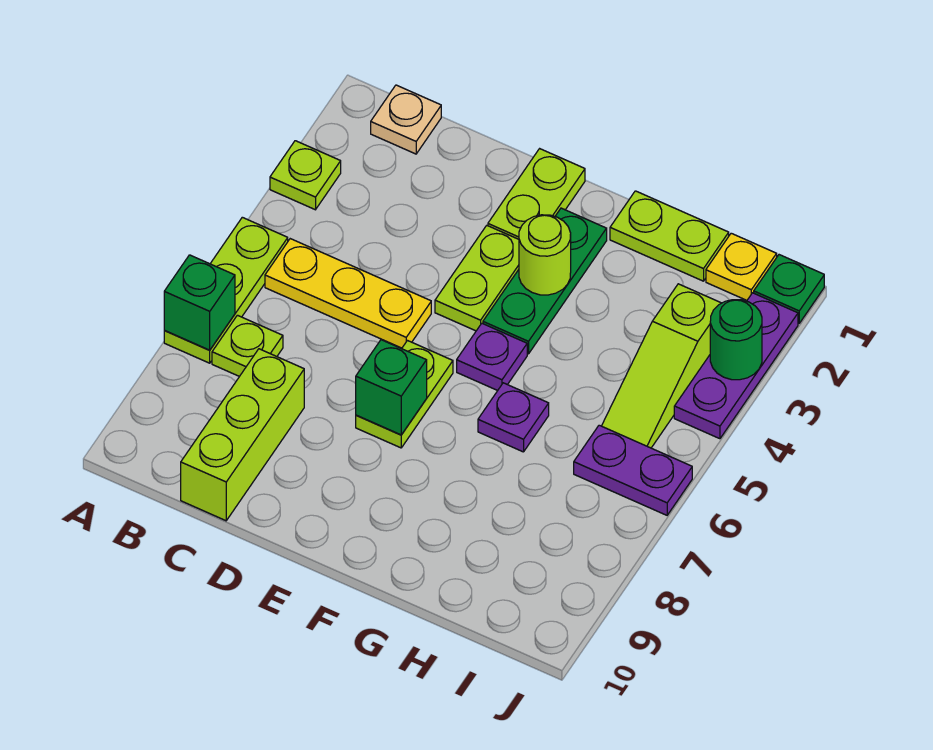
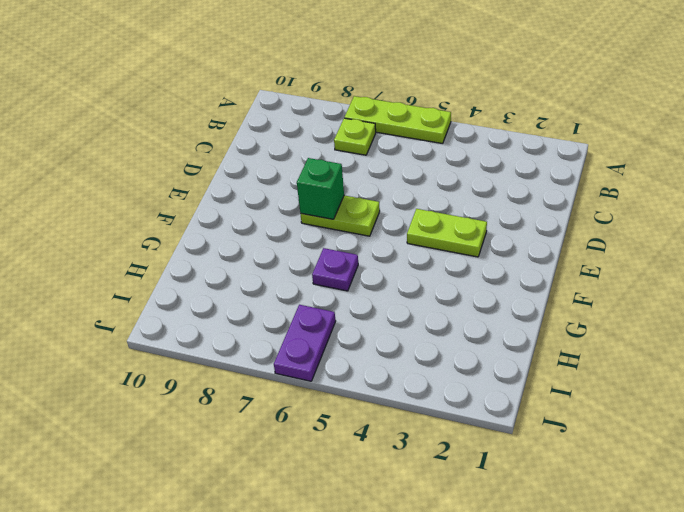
none -> lime plate A3 level 1
none -> tan plate B1 level 1
none -> yellow plate B5:D5 level 1

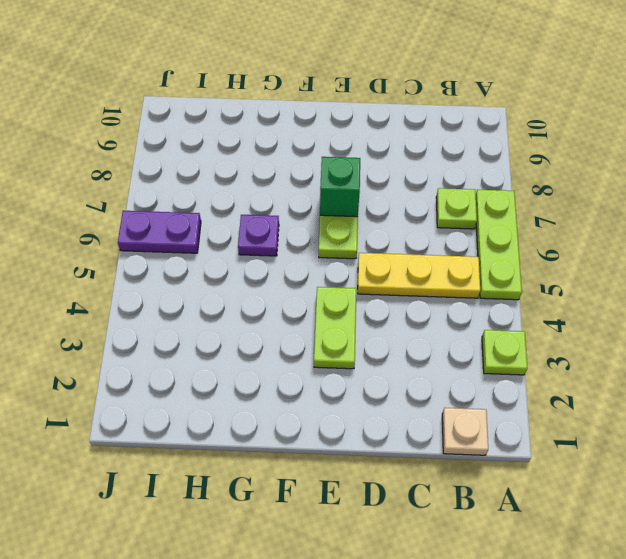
none -> lime brick C8:C10 level 1
none -> lime plate E1:E2 level 1
none -> green plate F2:F4 level 1

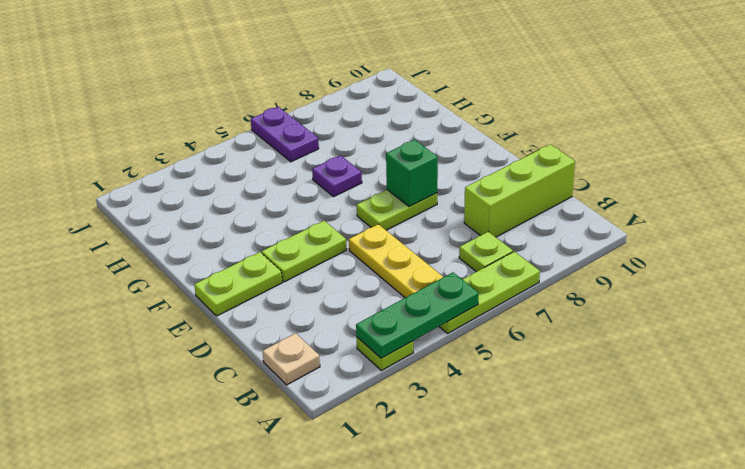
green plate A3:A5 level 2 -> green plate F2:F4 level 1
none -> purple plate F5 level 1
none -> lime plate G1:H1 level 1
none -> yellow plate I1 level 1

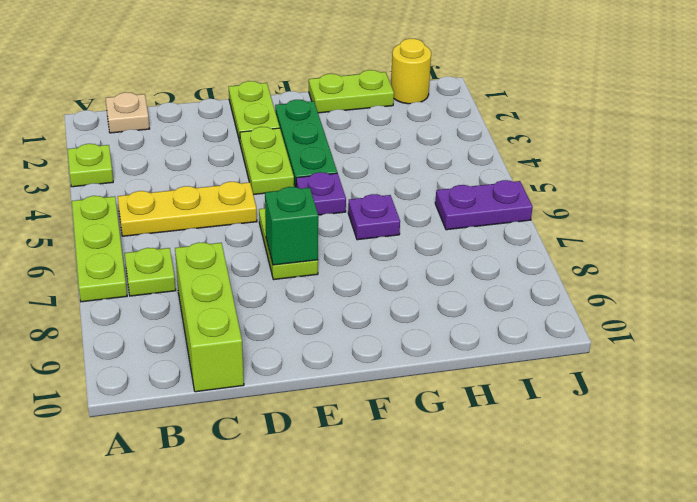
yellow round brick I1 level 1 -> yellow plate I1 level 1
none -> lime slope I3:I5 level 1 top 3
none -> green plate J1 level 1
none -> purple plate J2:J4 level 1

